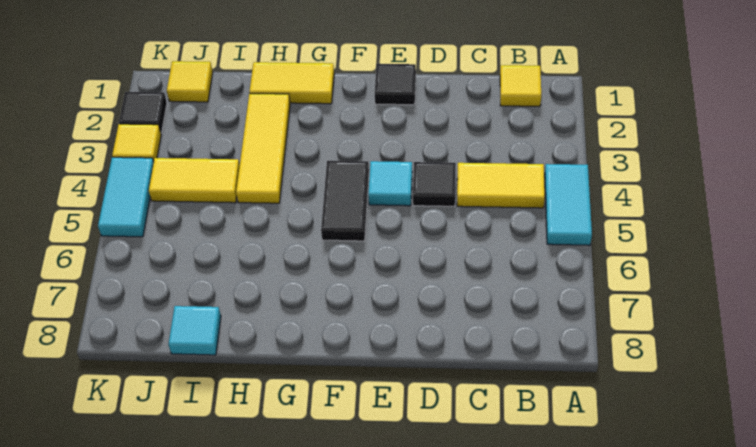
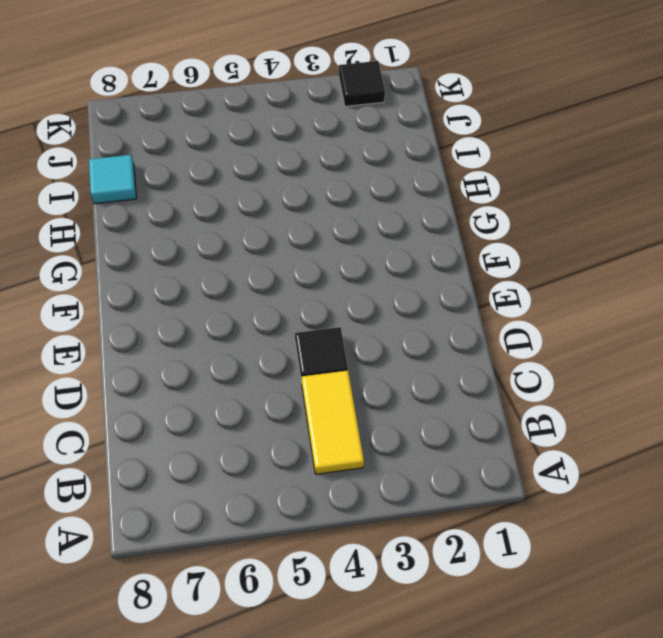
none -> cyan tile A4:A5 level 1
none -> yellow tile B1 level 1
none -> black tile E1 level 1

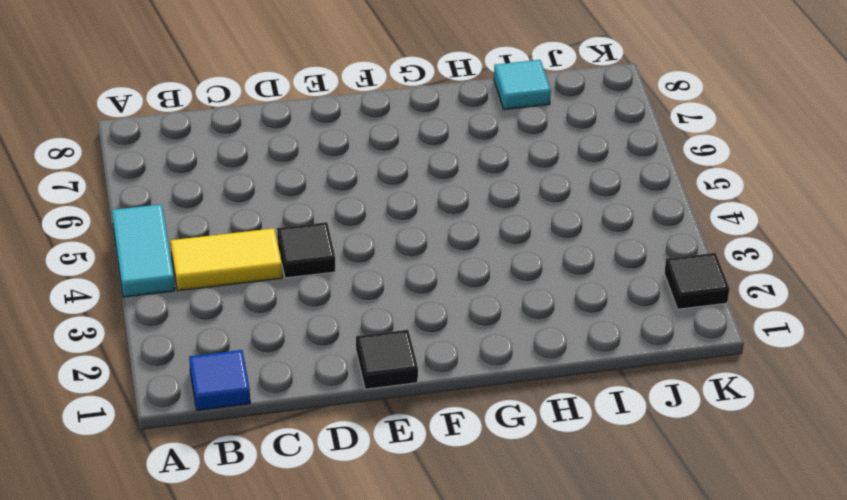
blue tile B1 level 1 -> yellow tile B1 level 1
none -> cyan tile E4 level 1
none -> black tile F4:F5 level 1
none -> yellow tile G1:H1 level 1

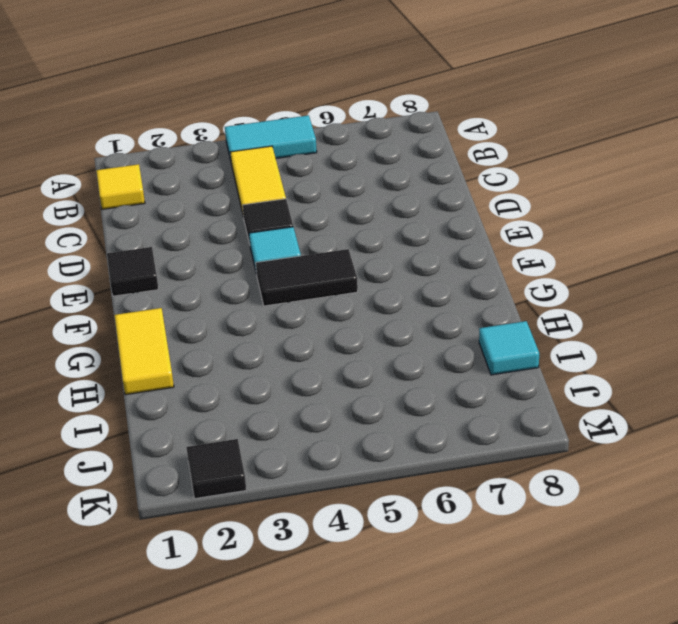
none -> yellow tile H2:H4 level 1
none -> yellow tile I4:J4 level 1
none -> yellow tile J1 level 1

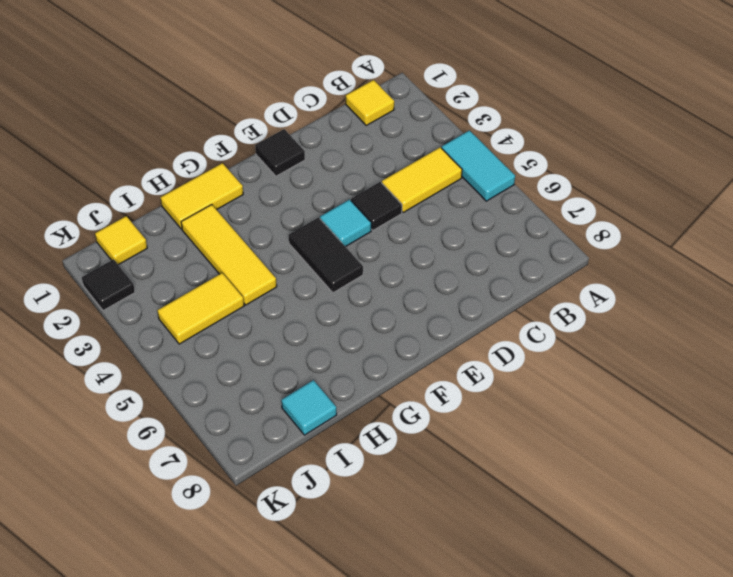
none -> yellow tile K3 level 1
none -> cyan tile K4:K5 level 1

